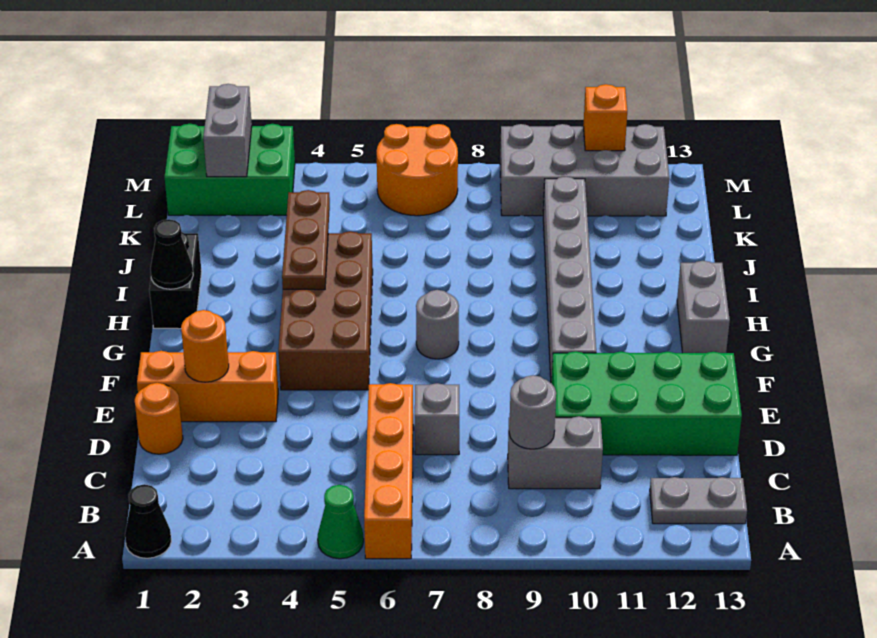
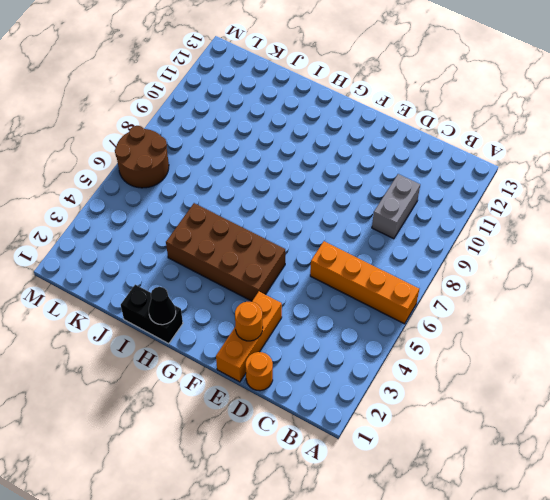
brown round brick L6:M7 level 1 -> orange round brick L6:M7 level 1
none -> black cone A1 level 1
none -> green cone A5 level 1
none -> grey plate B12:B13 level 1

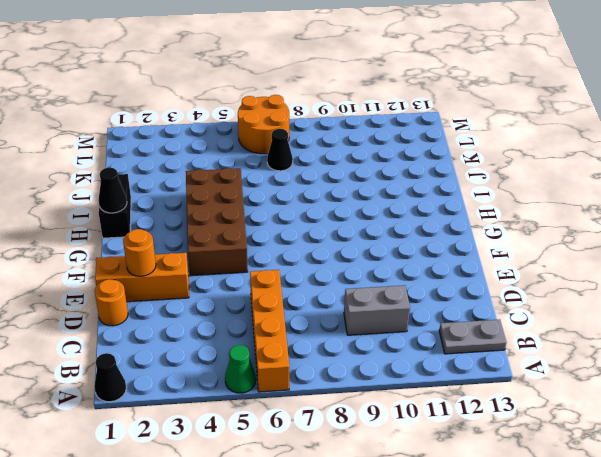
black cone K7 level 1 -> none
none -> grey brick D7 level 1
none -> green brick D10:E13 level 1
none -> grey brick F10:K10 level 1

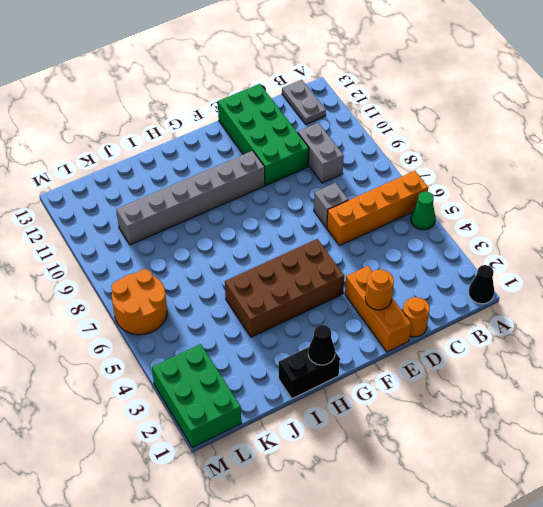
none -> grey round brick G7 level 1
none -> grey brick G13:H13 level 1
none -> grey brick L9:M12 level 1

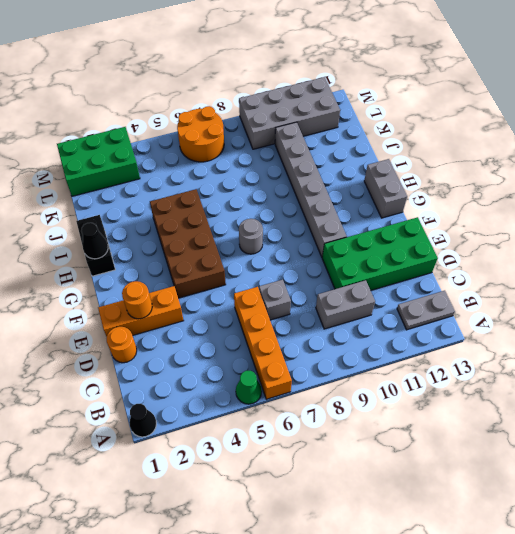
none -> grey round brick C9 level 2
none -> brown plate H4:J4 level 2
none -> grey brick L2:M2 level 2

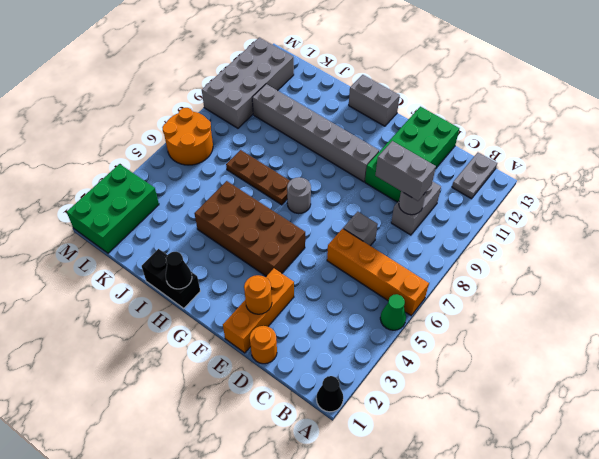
grey brick C9:D9 level 3 -> grey brick L2:M2 level 2
brown plate H7:J7 level 1 -> brown plate H4:J4 level 2
none -> orange brick M11 level 2

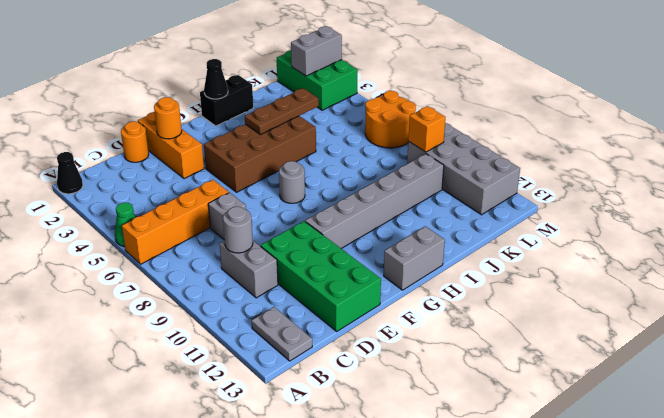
orange brick L9 level 2 -> orange brick M11 level 2

